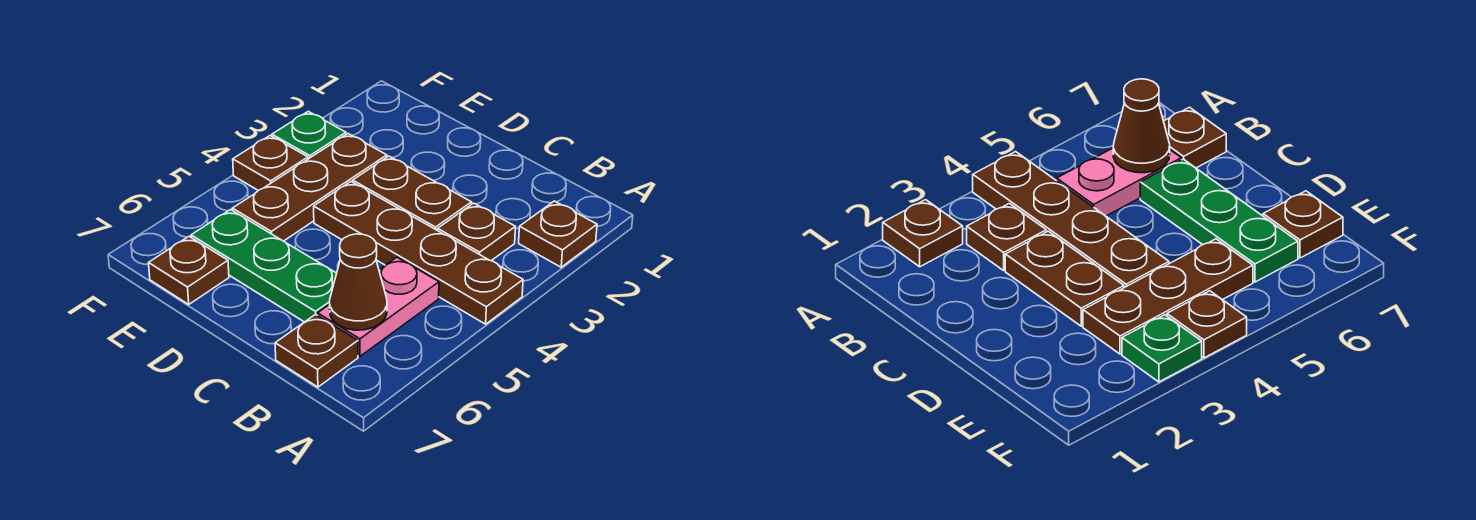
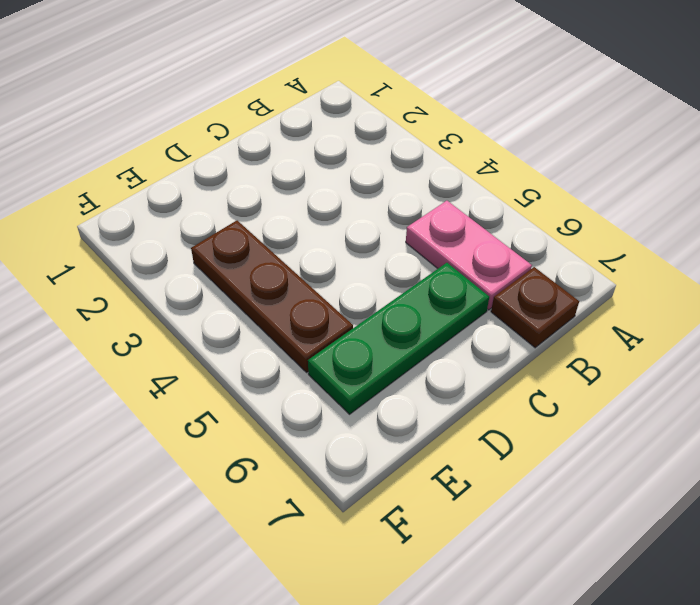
none -> brown plate A2 level 1
none -> brown plate A4:D4 level 1
none -> brown plate B3 level 1

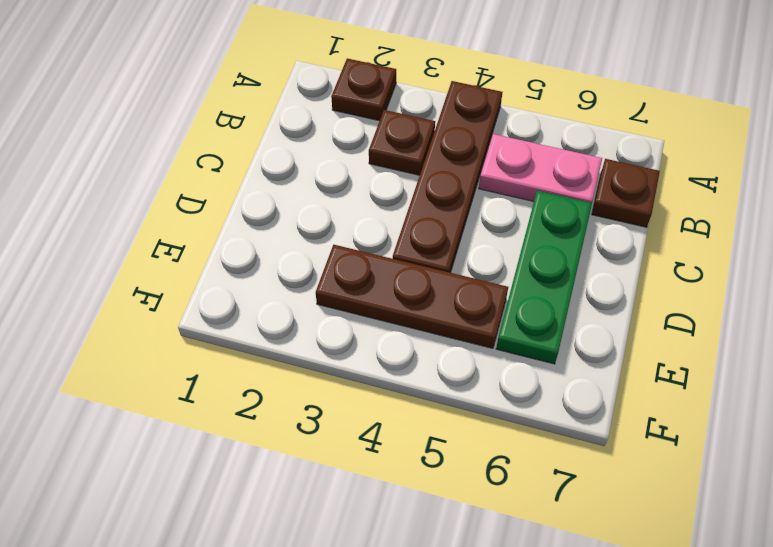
none -> brown plate C3:D3 level 1
none -> brown plate E7 level 1
none -> green plate F3 level 1

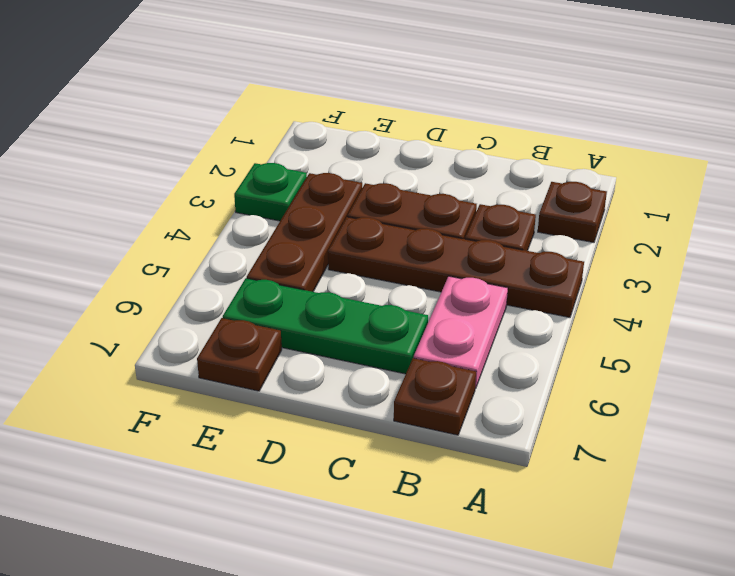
none -> brown plate F4 level 1
none -> brown cone B6 level 2

